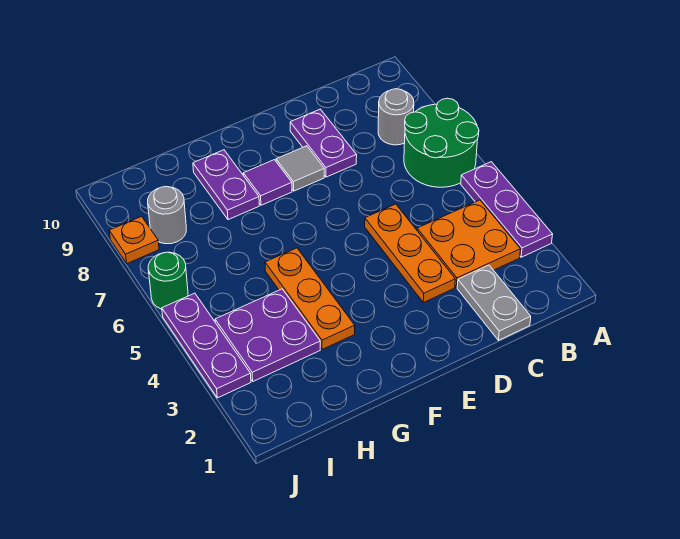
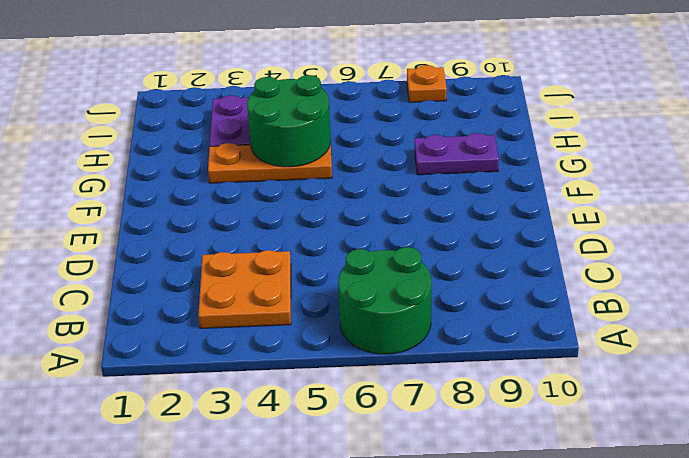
green round brick G4:H5 level 2 -> none
none -> purple plate A3:A5 level 1
none -> grey round brick B8 level 1
none -> grey plate C1:C2 level 1

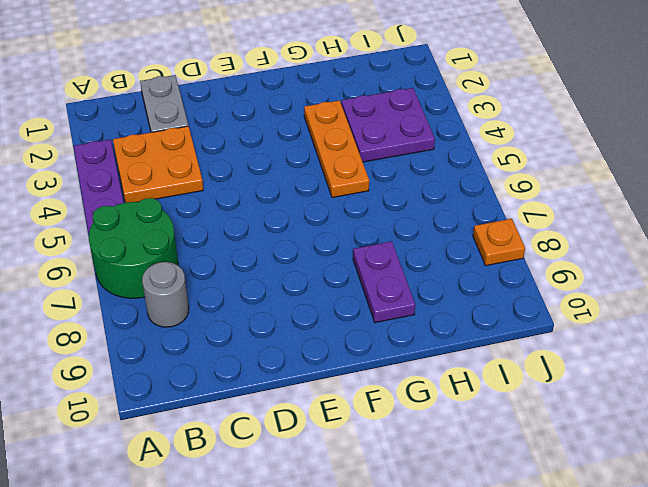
none -> orange plate D3:D5 level 1
none -> purple plate D8:D9 level 1
none -> grey tile E8 level 1

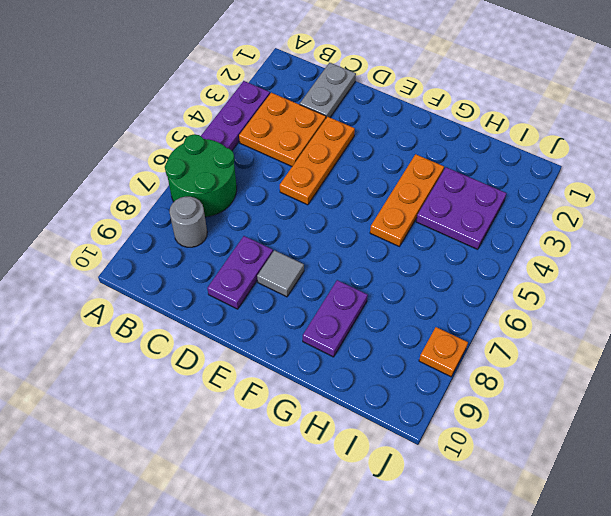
none -> purple tile F8 level 1
none -> grey round brick I8 level 1
none -> purple plate J3:J5 level 1

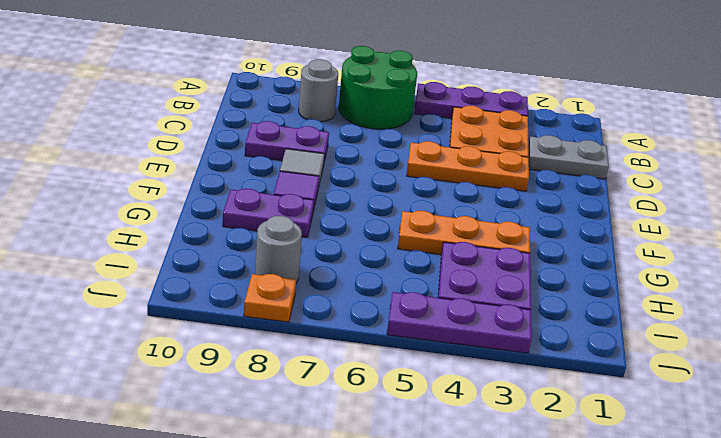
none -> green round brick J6 level 1

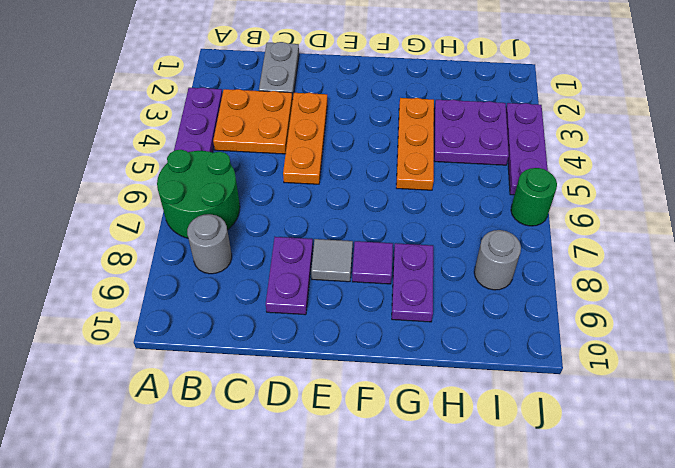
none -> orange plate J8 level 1

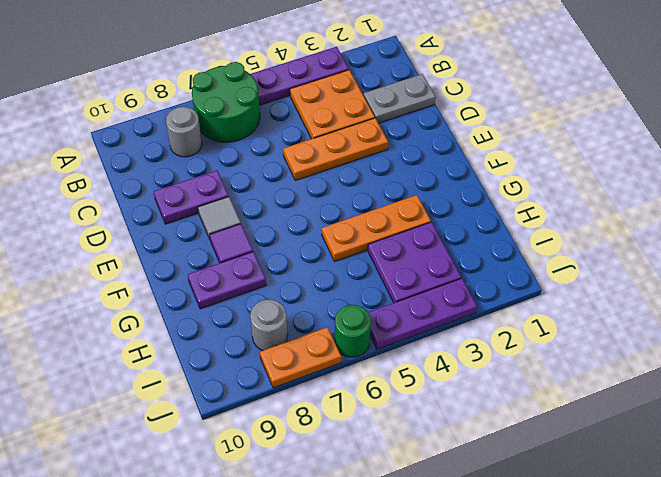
orange plate J7:J8 level 1 -> orange plate J8 level 1

